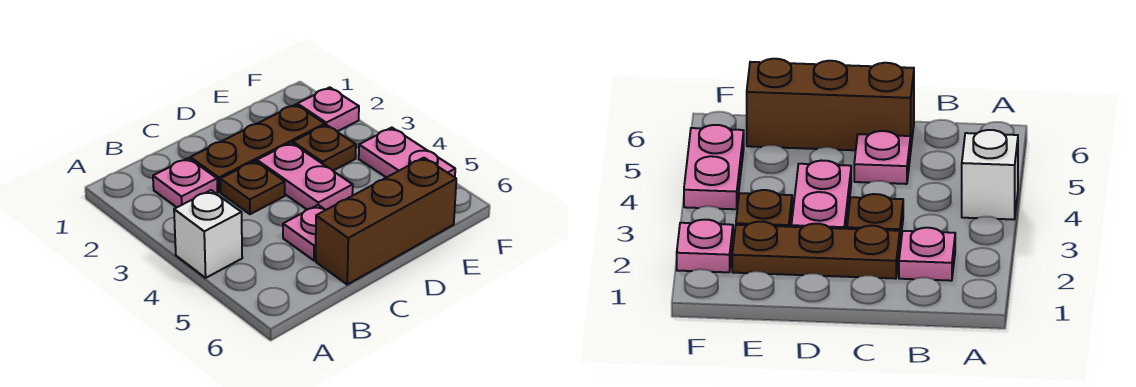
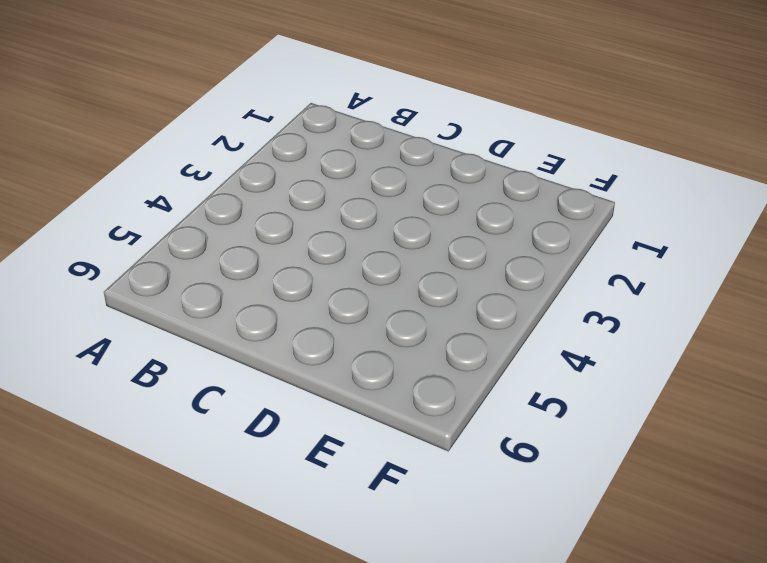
none -> white brick A4 level 1
none -> pink plate B2 level 1

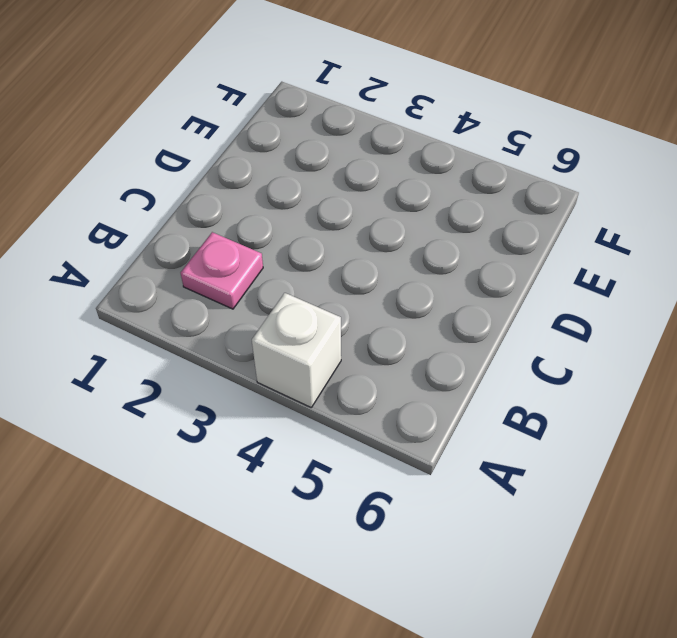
none -> brown plate C2:E2 level 1
none -> brown plate C3 level 1

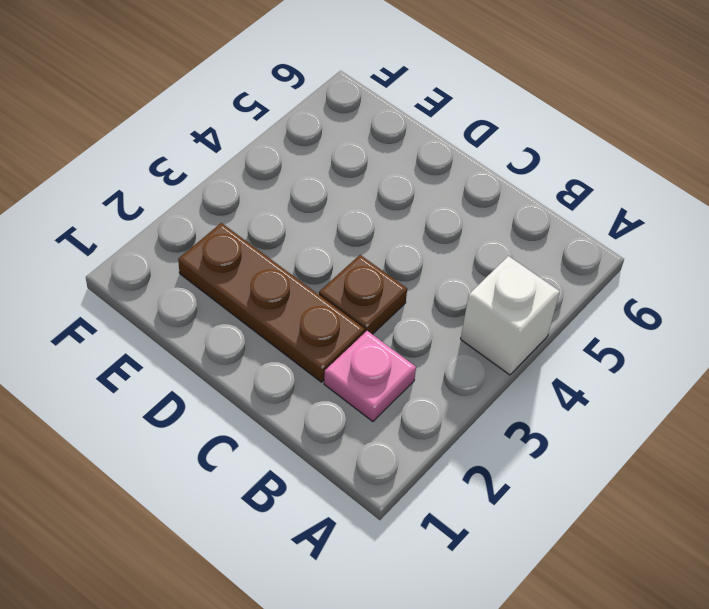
none -> pink plate C5 level 1
none -> brown brick C6:E6 level 1

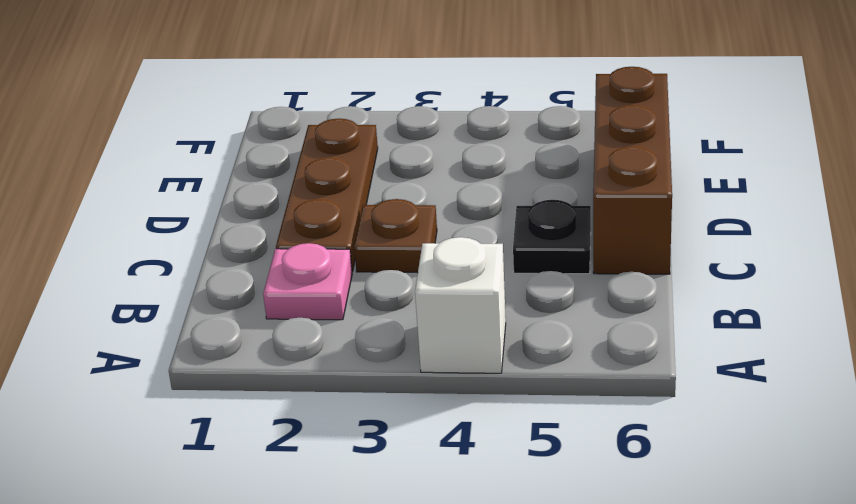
black plate C5 level 1 -> pink plate C5 level 1
none -> pink plate D3:D4 level 1
none -> brown plate E3 level 1

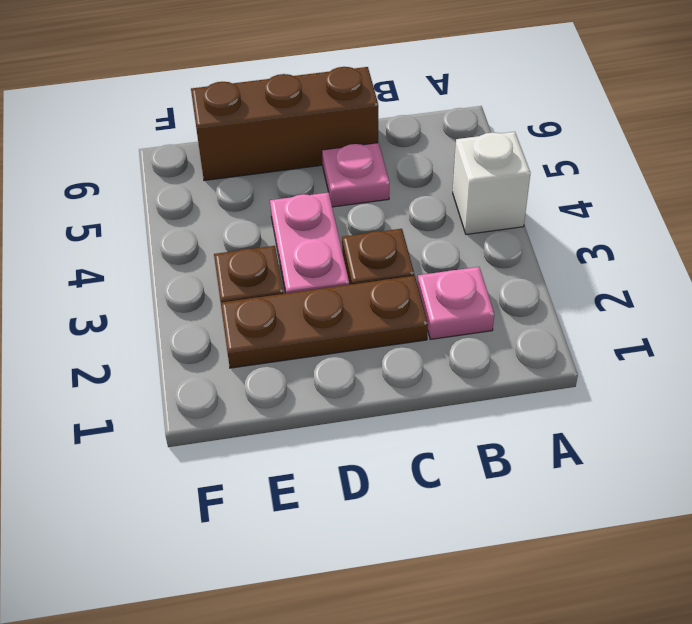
none -> pink plate F2 level 1
none -> pink plate F4:F5 level 1

